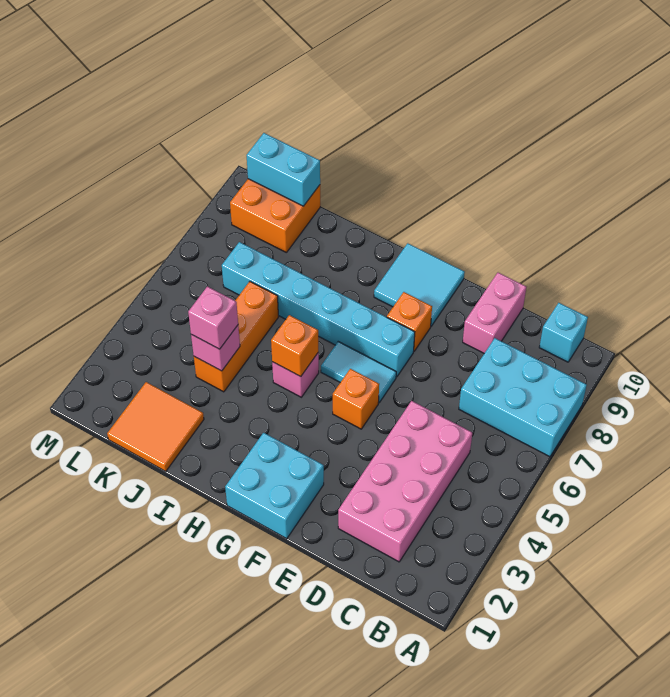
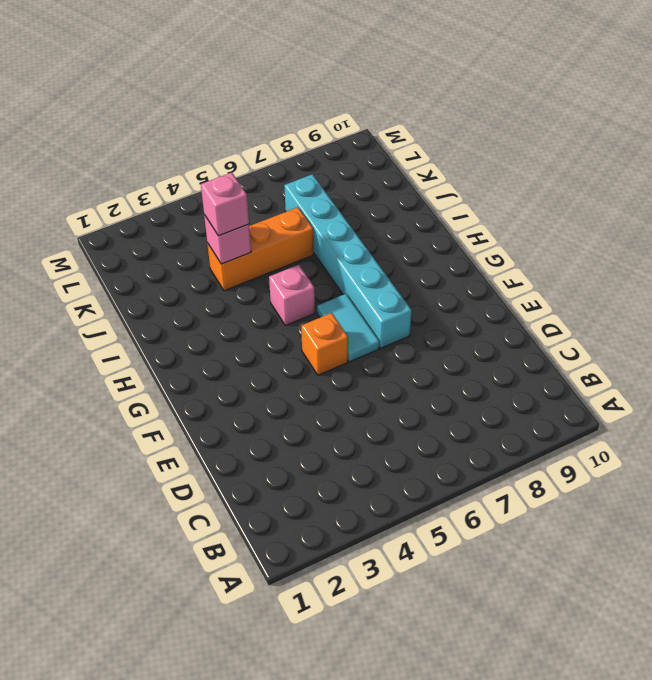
none -> cyan brick A7:C8 level 1
none -> cyan brick B10 level 1
none -> pink brick C2:D5 level 1

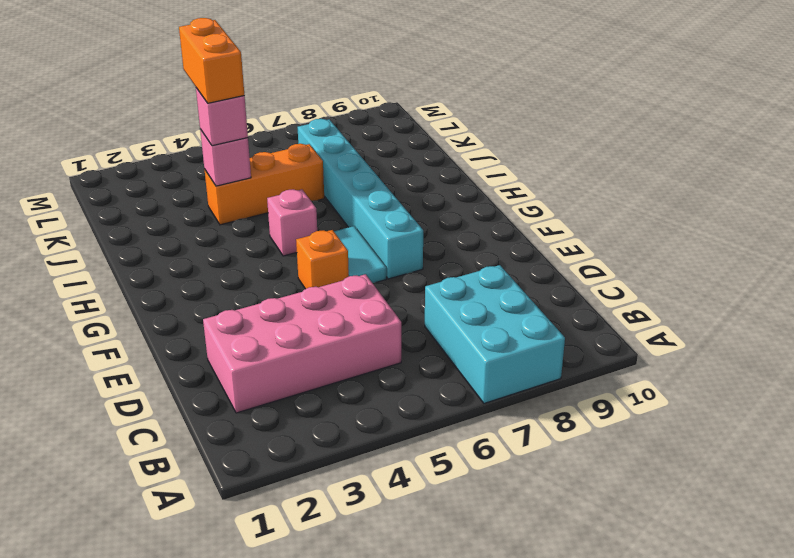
orange brick J4:K4 level 4 -> none
none -> cyan brick B10 level 1
none -> pink brick D9:D10 level 1
none -> cyan brick F1:G2 level 1

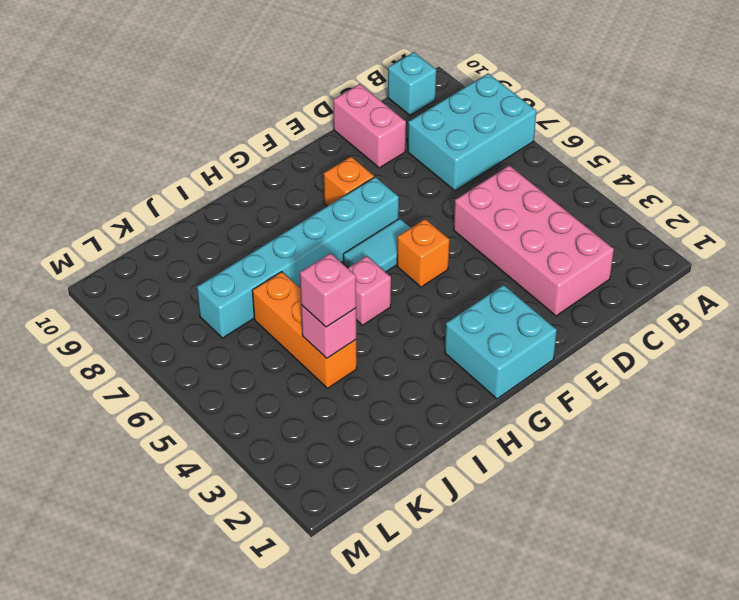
none -> cyan tile F9:G10 level 1
none -> orange tile J1:K2 level 1
none -> orange brick K9:L10 level 1

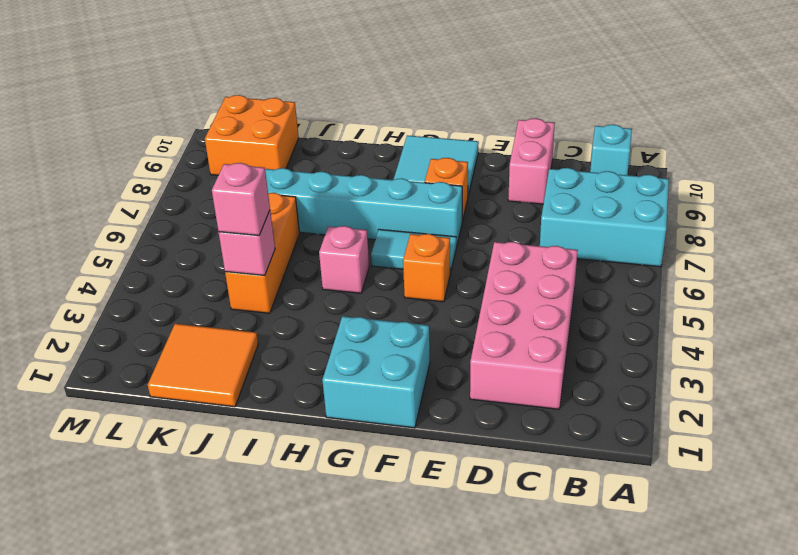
none -> orange brick H5 level 2
none -> cyan brick K10:L10 level 2

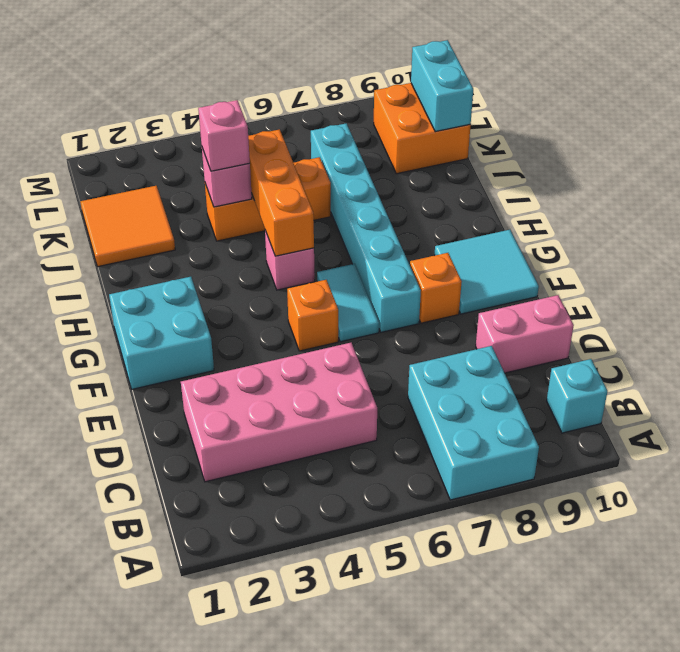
orange brick H5:J5 level 2 -> orange brick H5 level 2

